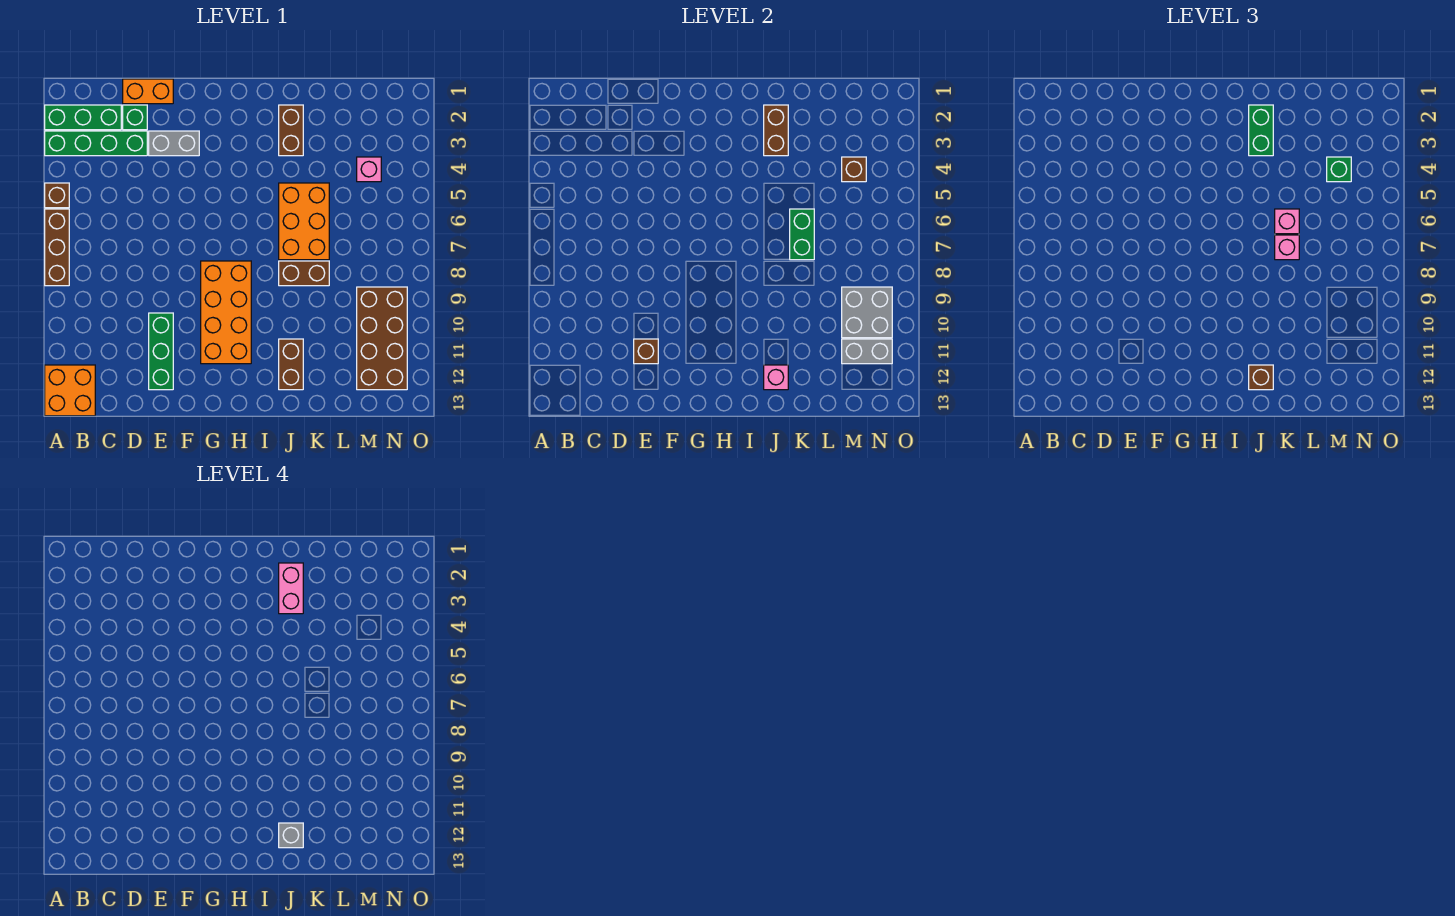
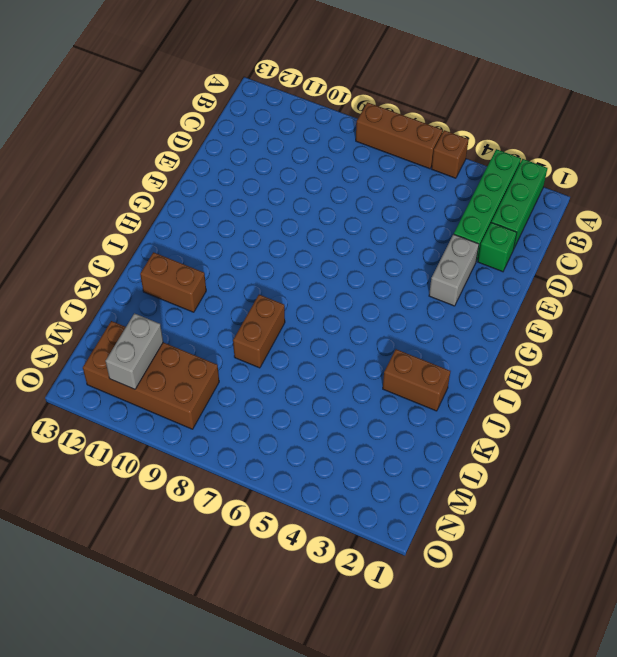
none -> orange brick A12:B13 level 1
none -> orange brick D1:E1 level 1
none -> green brick E10:E12 level 1
none -> orange brick G8:H11 level 1

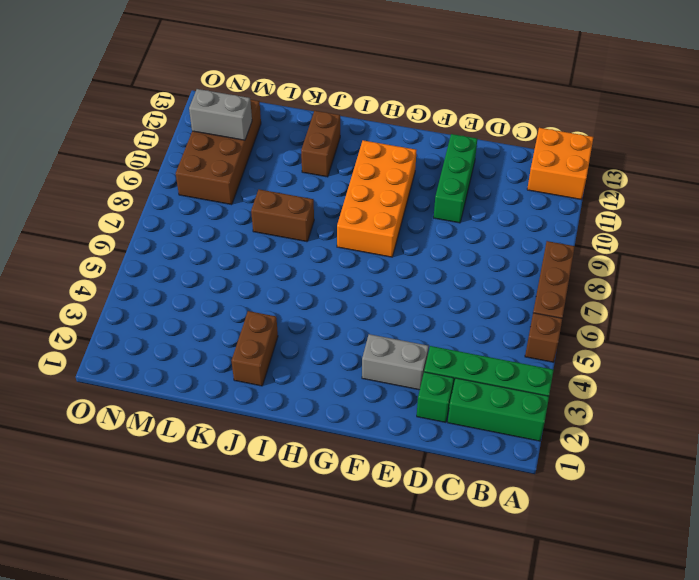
none -> orange brick D1:E1 level 1
none -> orange brick J5:K7 level 1
none -> pink brick M4 level 1
none -> brown brick E11 level 2

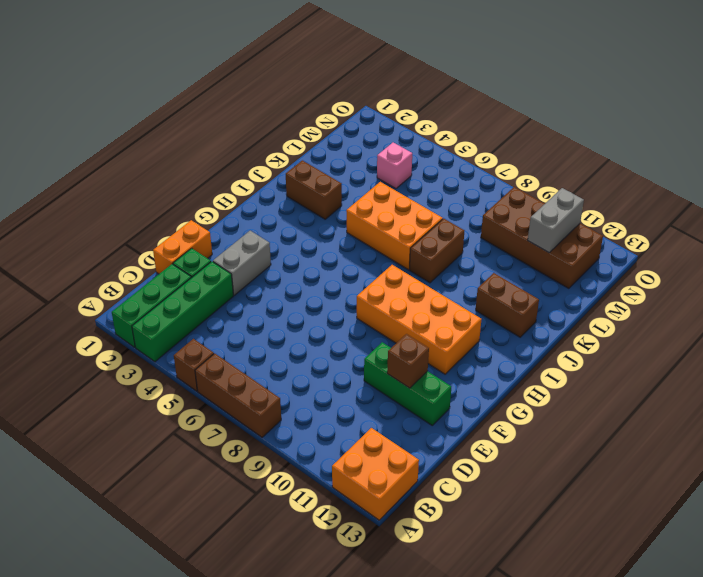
none -> brown brick J2:J3 level 2
none -> pink brick J12 level 2
none -> green brick K6:K7 level 2
none -> brown brick M4 level 2

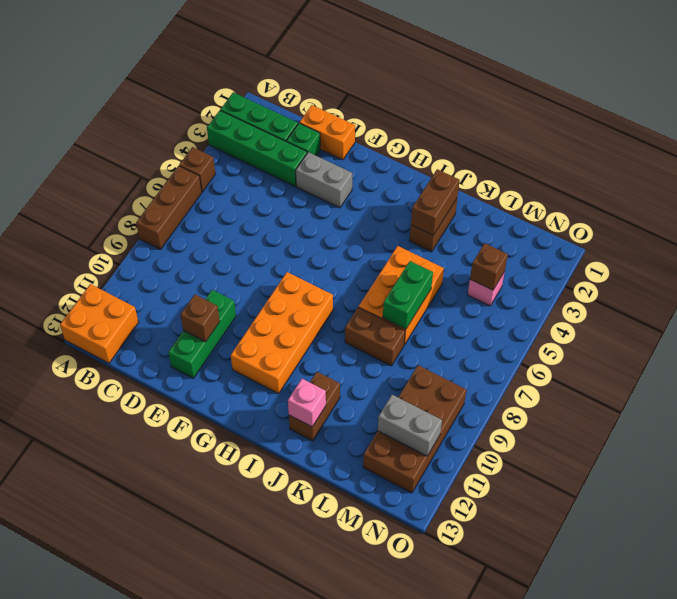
none -> grey brick M9:N10 level 2
none -> green brick J2:J3 level 3
none -> brown brick J12 level 3
none -> pink brick K6 level 3

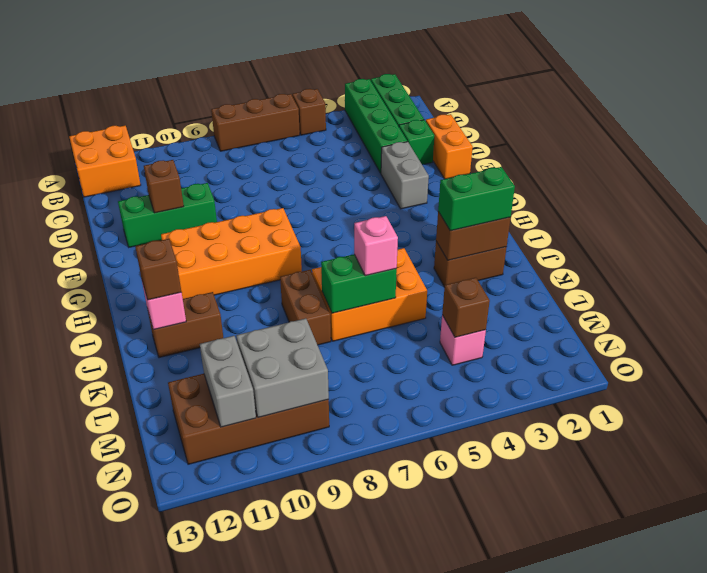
none -> pink brick K7 level 3
none -> green brick M4 level 3
none -> pink brick J2:J3 level 4
none -> grey brick J12 level 4

